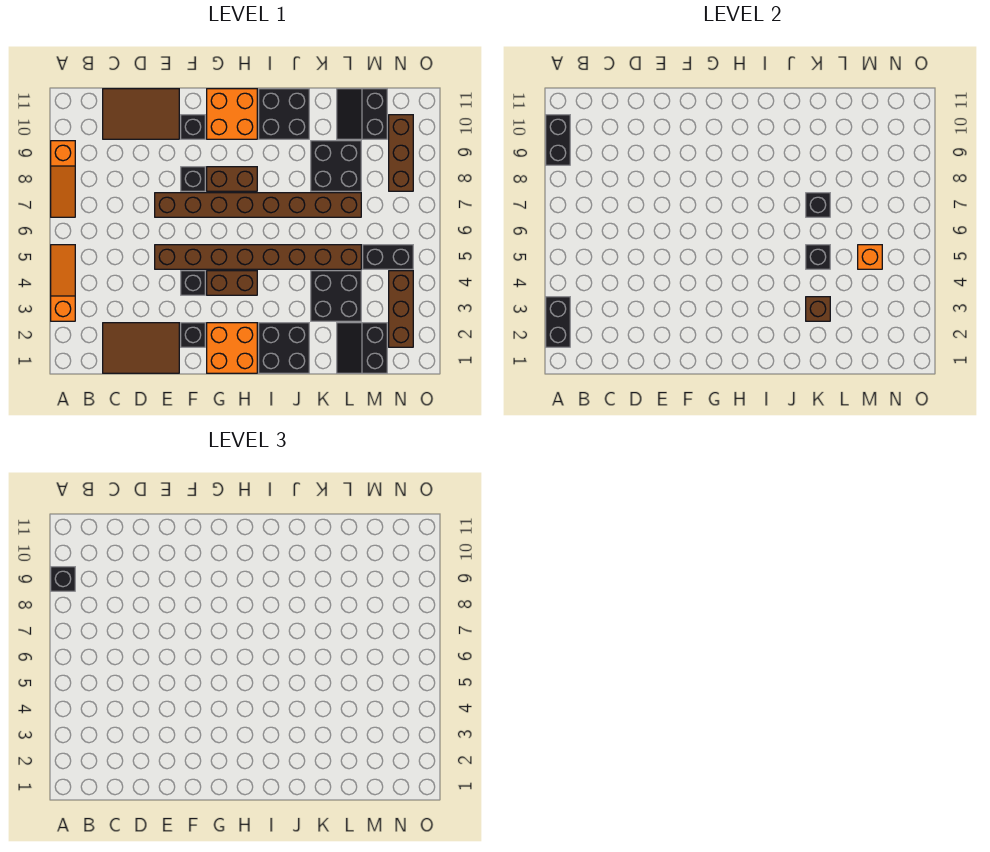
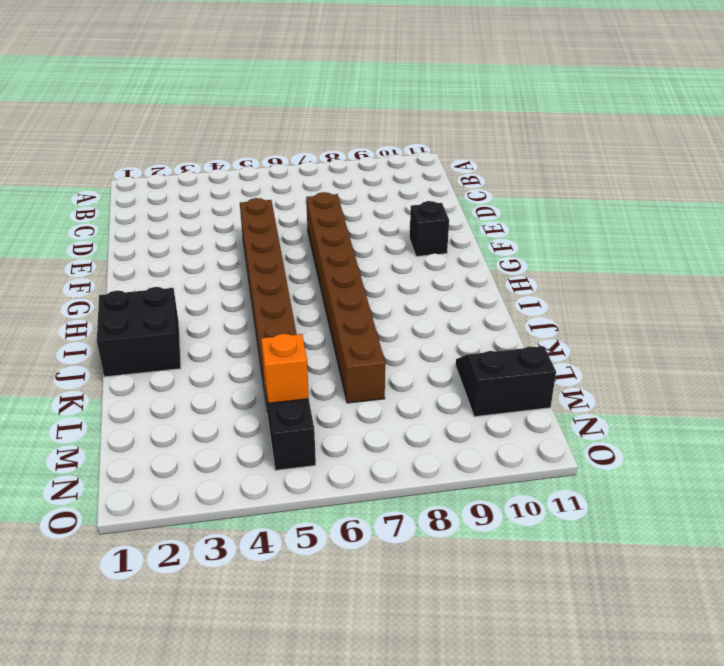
none -> orange slope A3:A5 level 1 top 3
none -> orange slope A7:A9 level 1 top 9
none -> brown tile C1:E2 level 1
none -> brown tile C10:E11 level 1

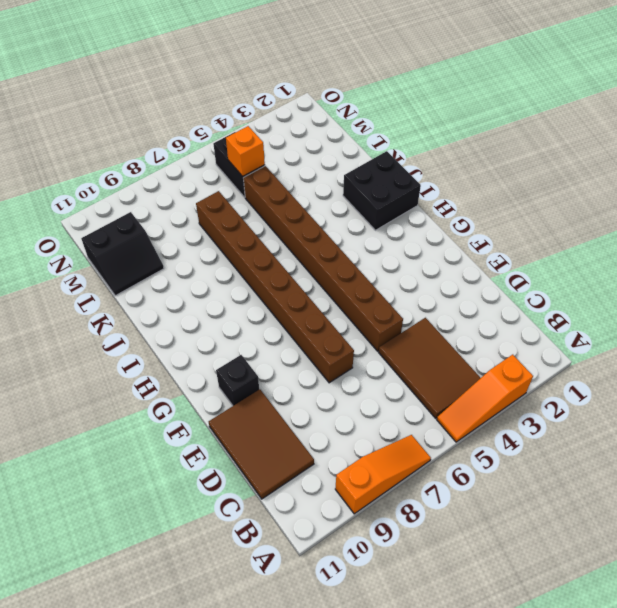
brown tile B4:D5 level 1 -> brown tile C1:E2 level 1
none -> black brick F2 level 1
none -> black brick F4 level 1
none -> black brick F8 level 1
none -> orange brick G1:H2 level 1

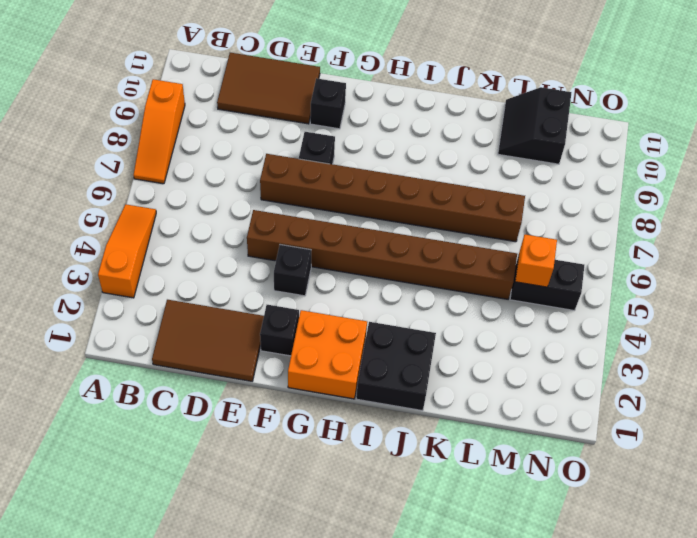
none -> brown brick G4:H4 level 1
none -> brown brick G8:H8 level 1
none -> orange brick G10:H11 level 1
none -> black brick I10:J11 level 1

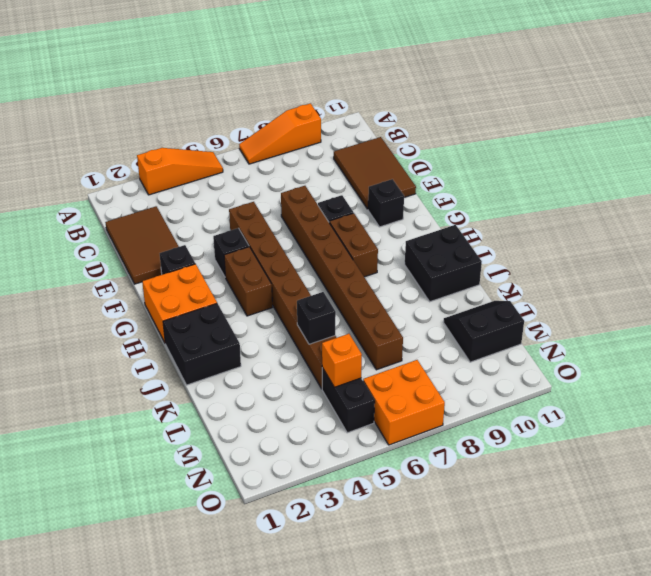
orange brick N6:O7 level 1 -> orange brick G10:H11 level 1
none -> black brick K3:L4 level 1
none -> black brick K8:L9 level 1
none -> black slope L1:M2 level 1 top M
none -> brown brick N2:N4 level 1

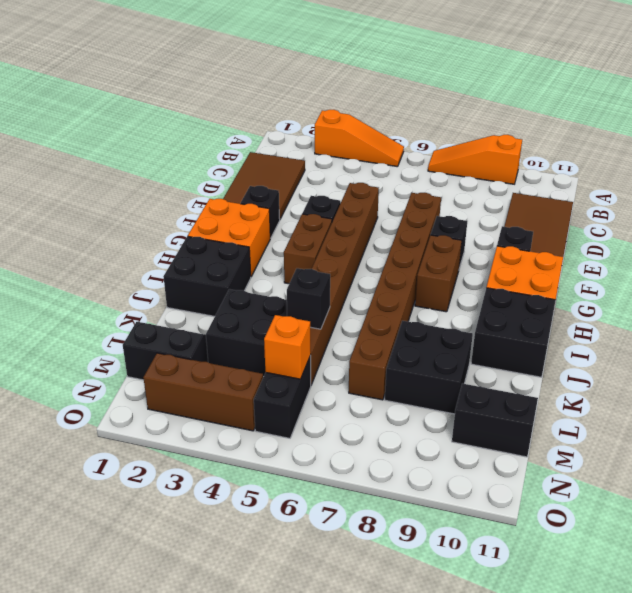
none -> brown brick N8:N10 level 1
none -> black brick A2:A3 level 2
none -> black brick A9:A10 level 2
none -> brown brick K3 level 2

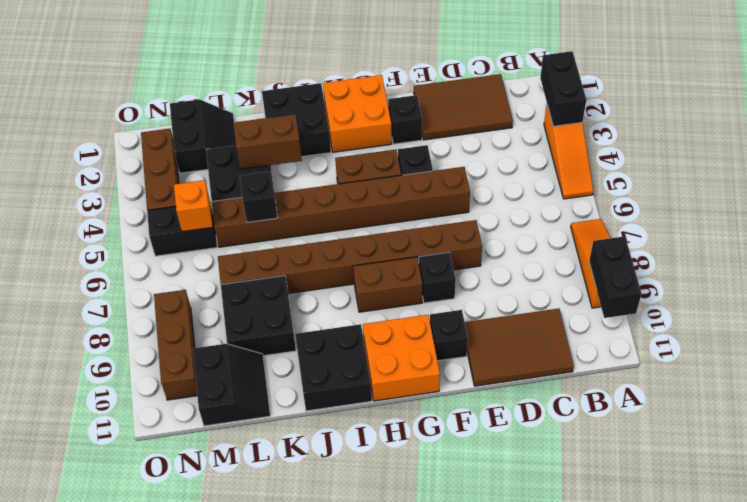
brown brick J3:K3 level 2 -> brown brick K3 level 2
none -> black brick K7 level 2
none -> black brick A9 level 3

